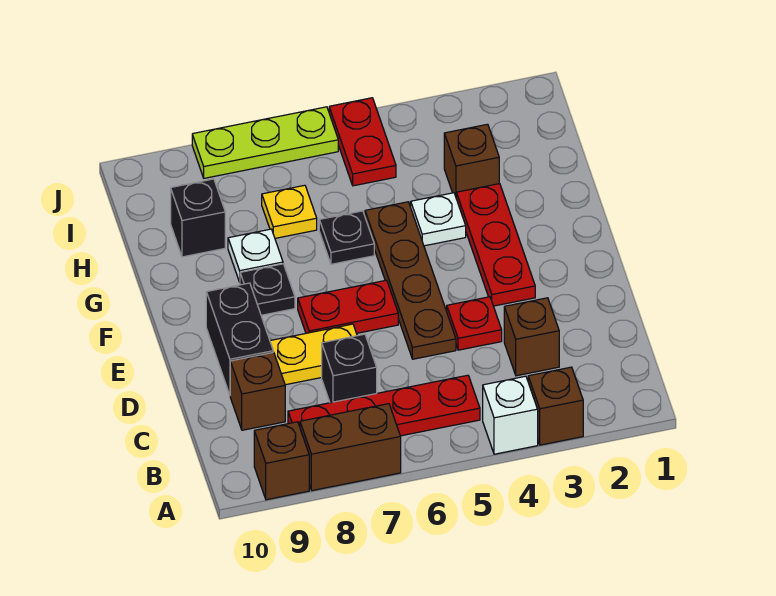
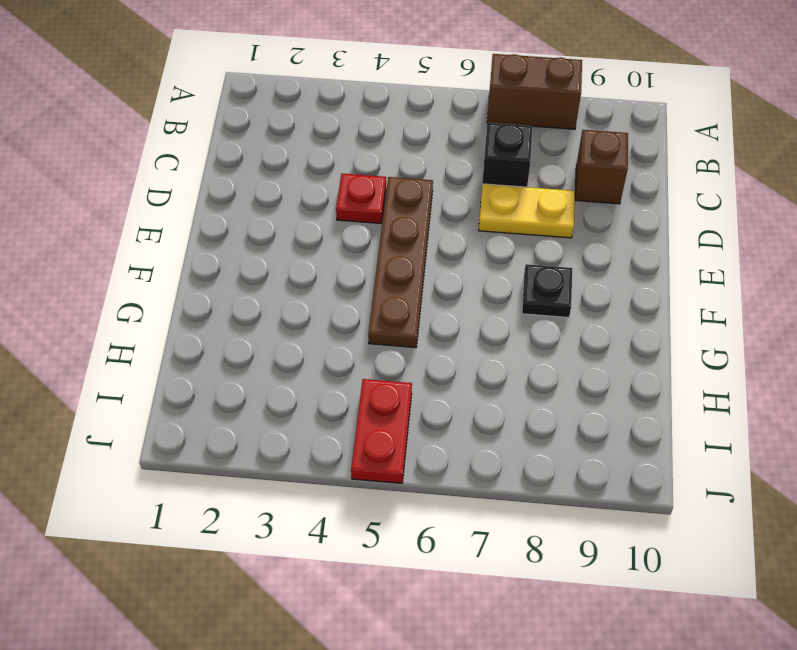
none -> brown brick A3 level 1
none -> white brick A4 level 1
none -> brown brick A9 level 1

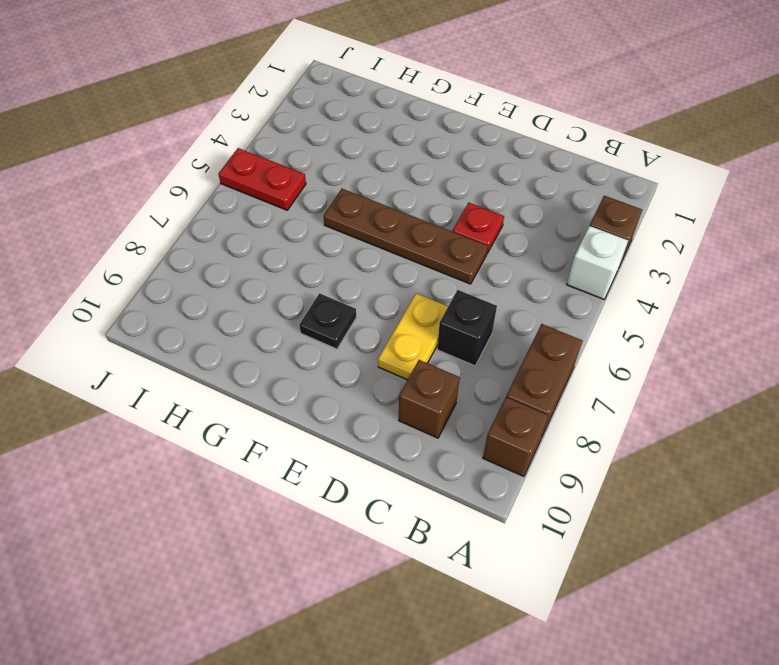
none -> red plate B5:B8 level 1
none -> brown brick C3 level 1
none -> black brick D9:E9 level 1

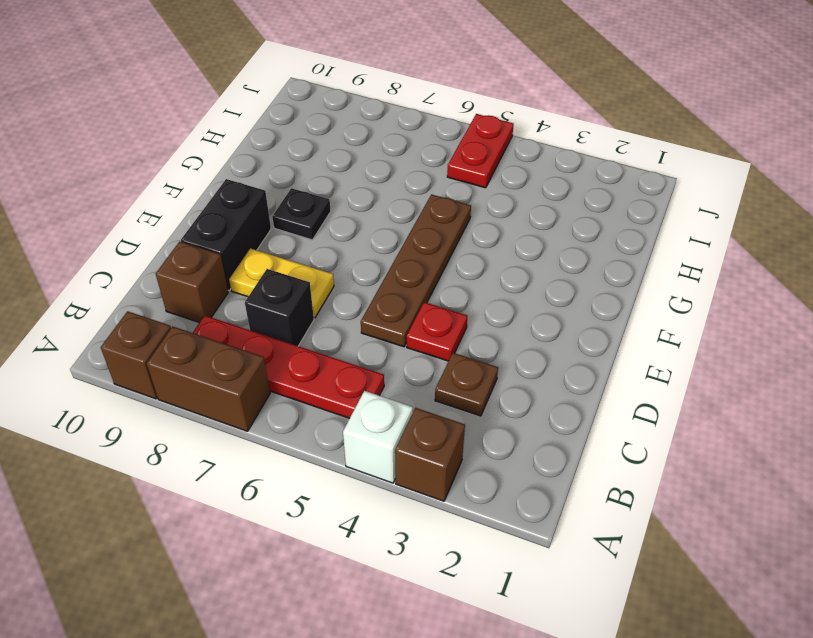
brown plate C3 level 1 -> brown brick C3 level 1
none -> red plate E3:G3 level 1
none -> red plate E6:E7 level 1
none -> white plate G4 level 1

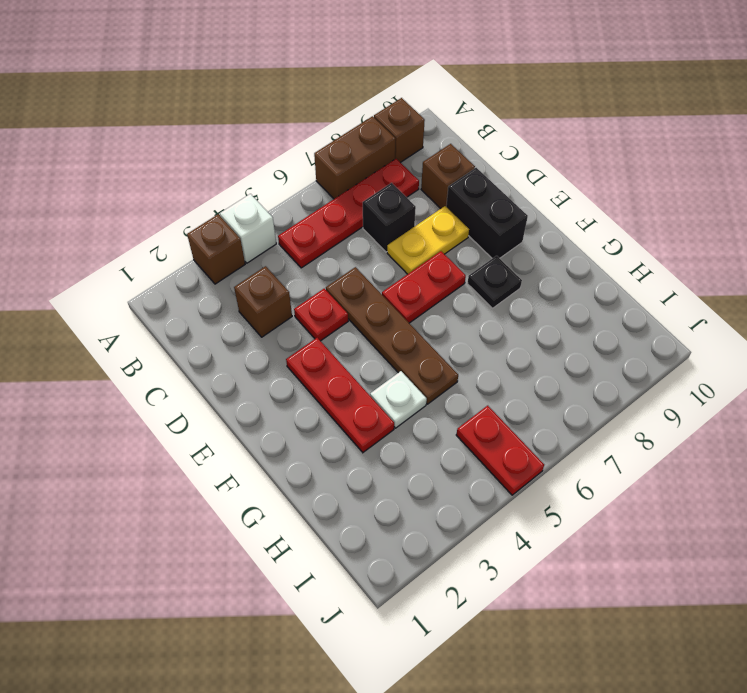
none -> black plate G6 level 1
none -> white plate G8 level 1
none -> brown brick H3 level 1

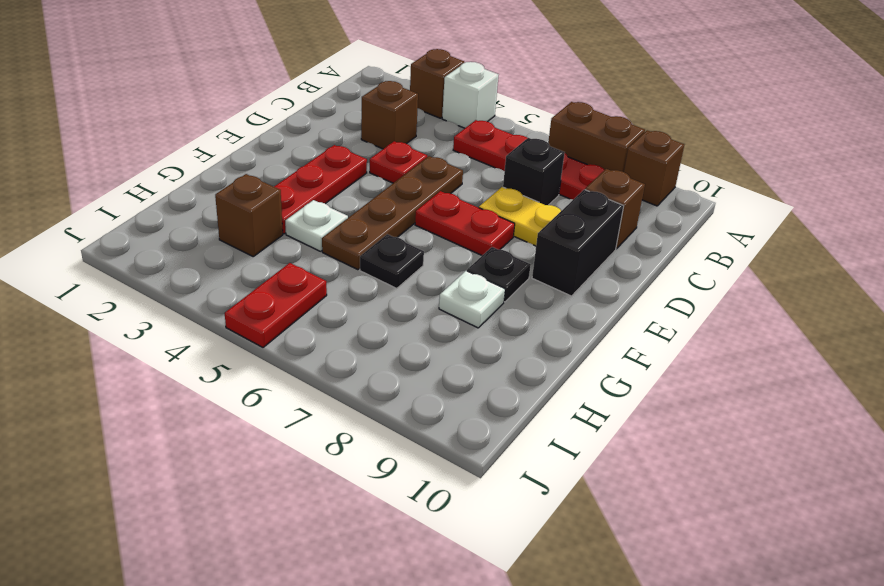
none -> yellow plate H7 level 1
none -> black brick H9 level 1
none -> lime plate J6:J8 level 1

